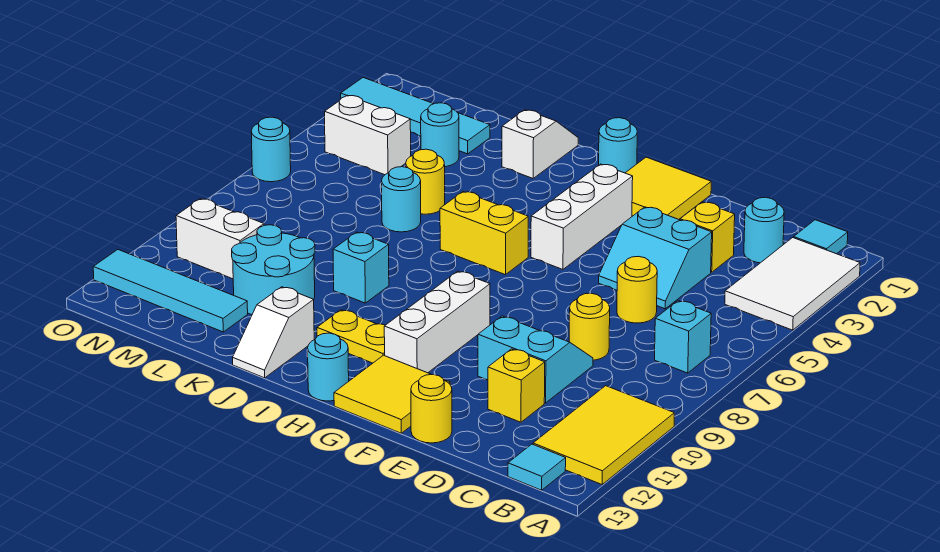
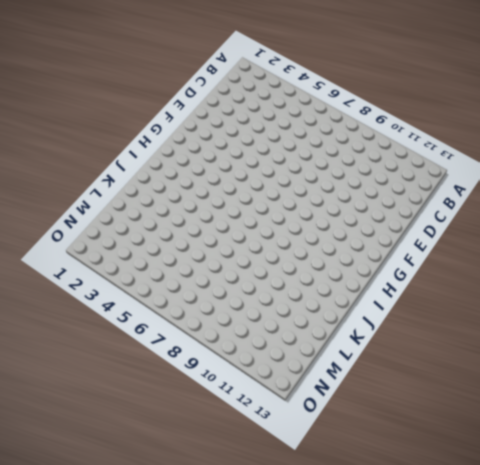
none -> white tile A2:B4 level 1
none -> yellow tile A10:B12 level 1
none -> cyan tile B1 level 1
none -> cyan brick B7 level 1

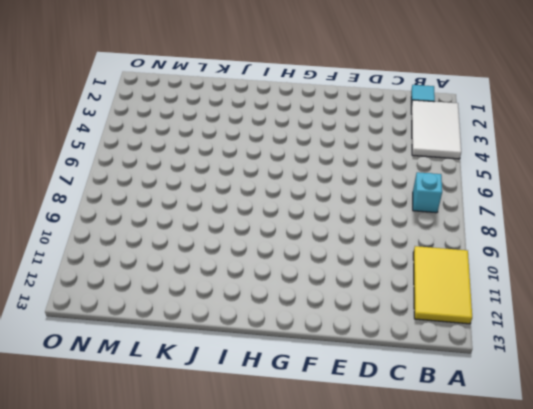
none -> cyan tile B13 level 1
none -> cyan round brick C2 level 1
none -> yellow brick D3 level 1
none -> cyan slope D4:E5 level 1 top 4

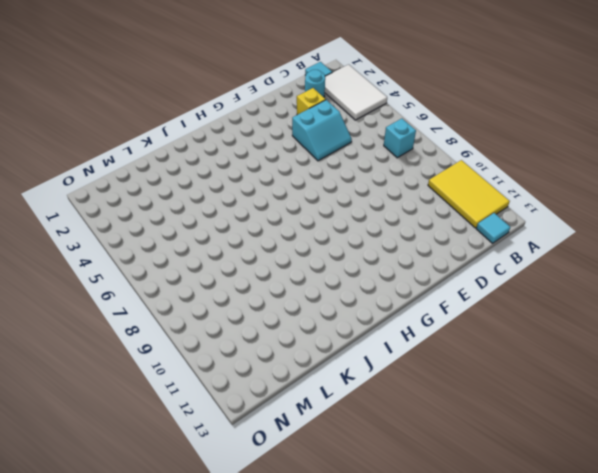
none -> yellow round brick D6 level 1
none -> yellow round brick D8 level 1
none -> cyan slope D9:E10 level 1 top 10
none -> yellow brick D11 level 1

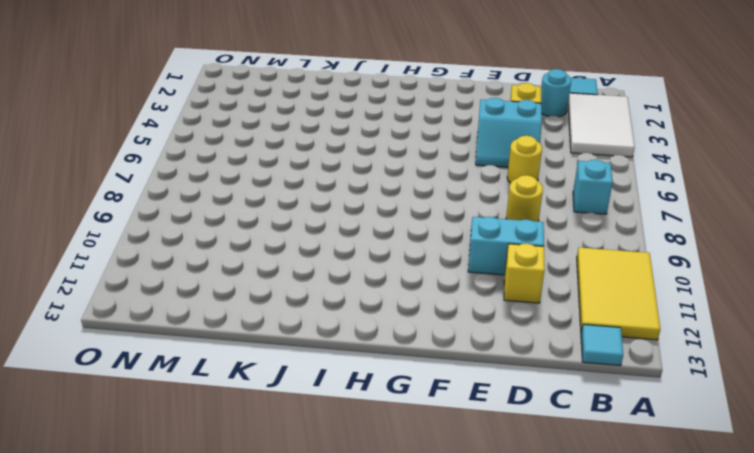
none -> yellow round brick E13 level 1
none -> yellow tile F1:G2 level 1
none -> yellow tile F12:G13 level 1
none -> white brick G3:G5 level 1

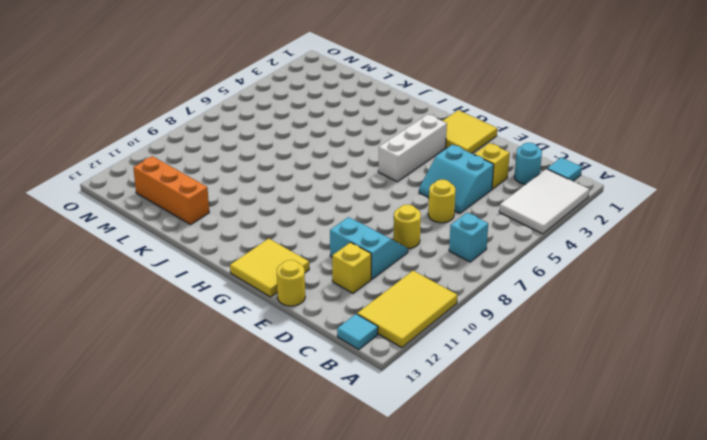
orange brick K12:M12 level 1 -> cyan tile L12:O12 level 1
none -> white brick G9:G11 level 1
none -> cyan round brick H1 level 1
none -> yellow brick H6:I6 level 1
none -> yellow plate H11:I11 level 1

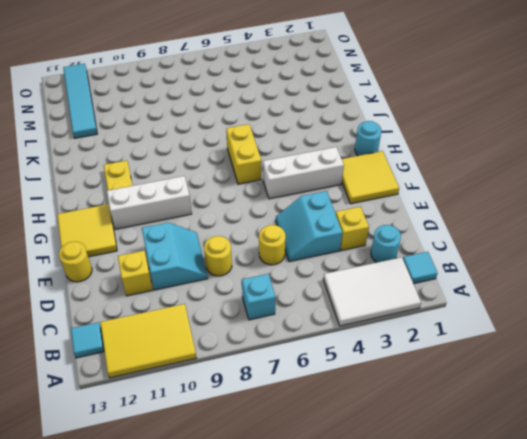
none -> cyan round brick H13 level 1
none -> white slope J1:J2 level 1 top 2
none -> cyan brick J9 level 1
none -> white slope J12:J13 level 1 top 12

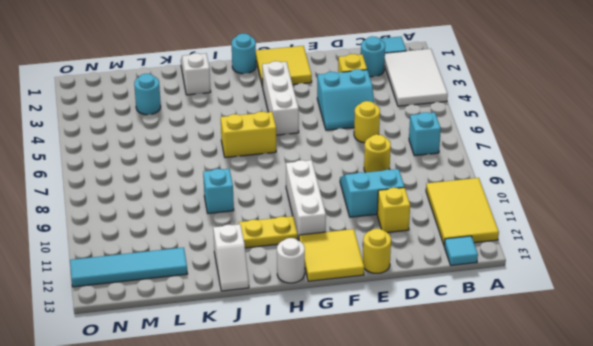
white round brick H13 level 1 -> cyan round brick H13 level 1
none -> yellow round brick K5 level 1
none -> cyan round brick K6 level 1
none -> cyan round brick K10:L11 level 1
none -> cyan tile L2:O2 level 1

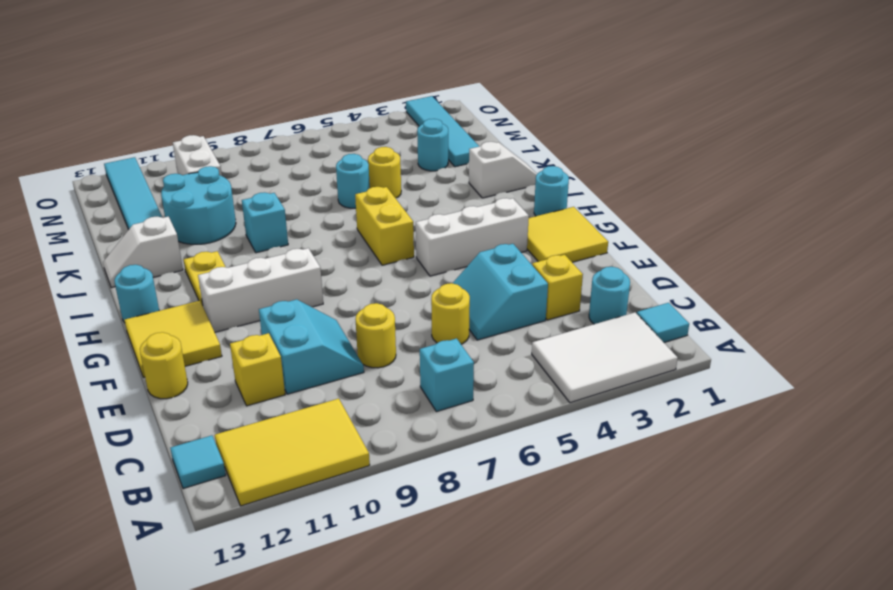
none -> white brick M4:N4 level 1
none -> cyan round brick O6 level 1

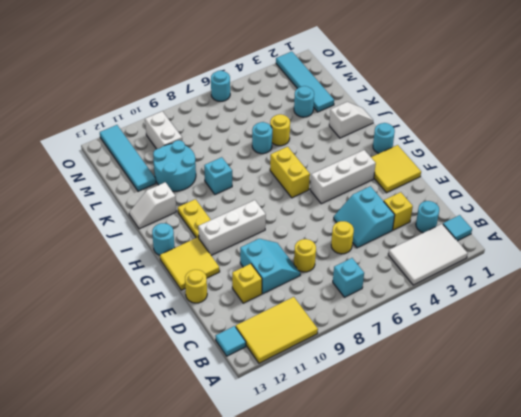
none -> white brick M4:N4 level 1

